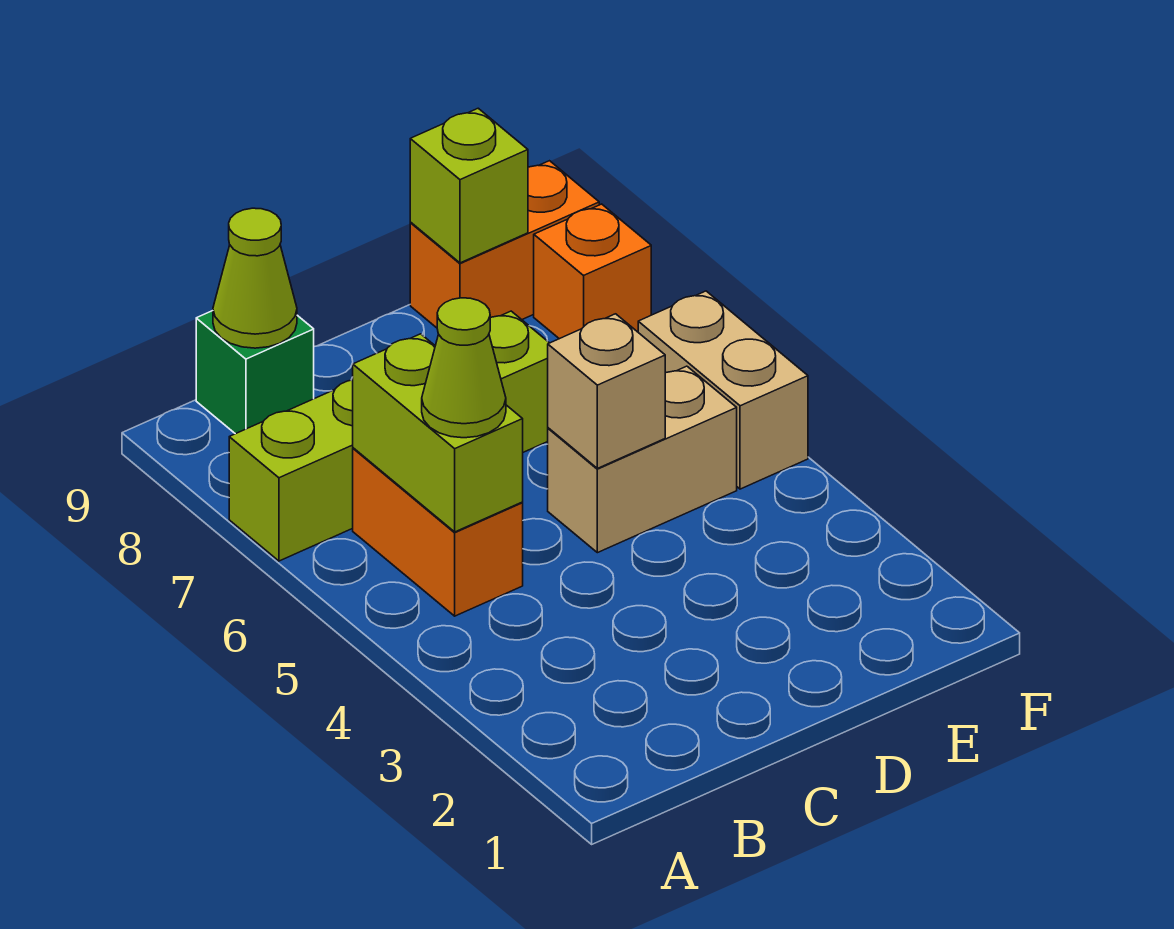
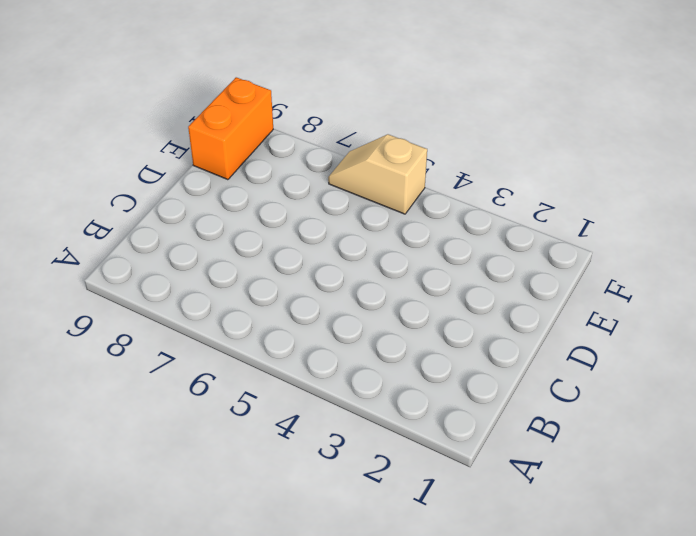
tan slope F5:F6 level 1 top 5 -> tan brick F5:F6 level 1
none -> lime brick A7:D7 level 1
none -> orange brick B5:B6 level 1
none -> green brick B9 level 1

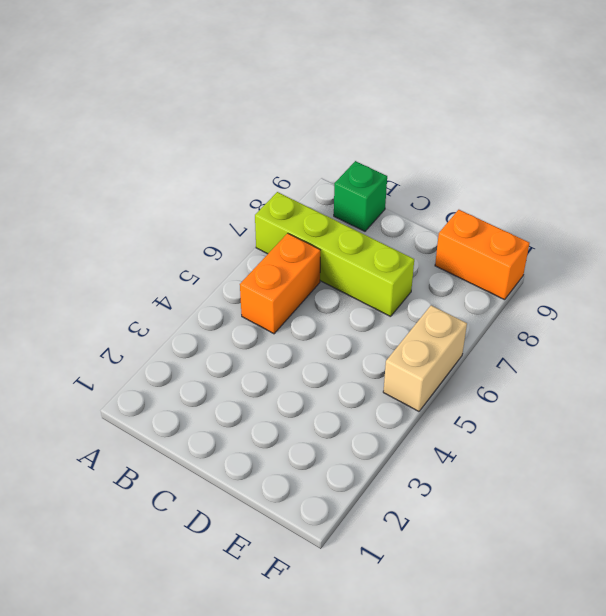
none -> tan brick D5:E5 level 1
none -> orange brick F8 level 1
none -> lime brick B5:B6 level 2

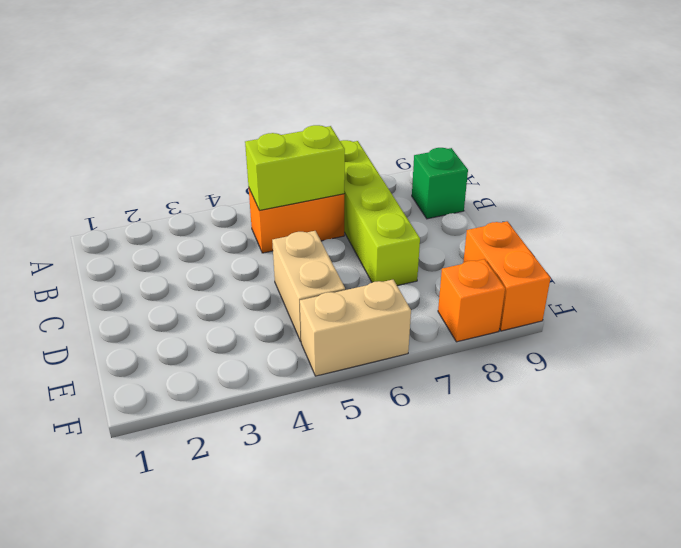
none -> lime cone B9 level 2
none -> tan brick D5 level 2
none -> lime brick E9 level 2

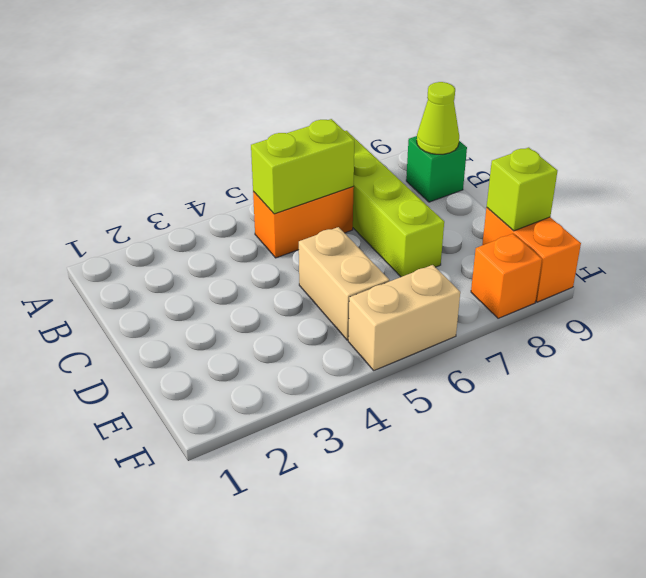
none -> tan brick D5 level 2
none -> lime cone B5 level 3

